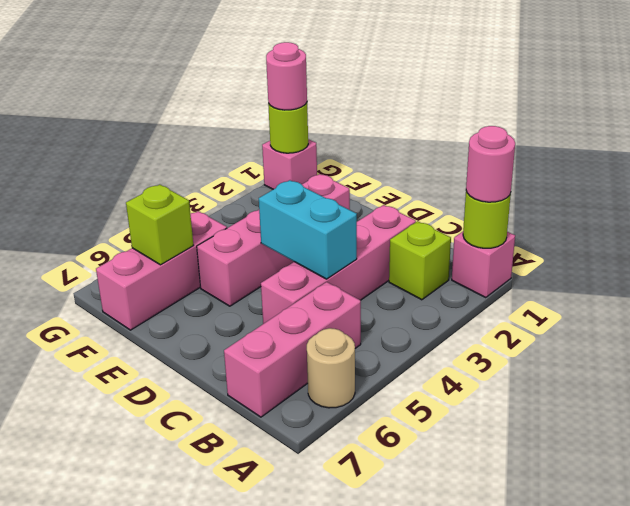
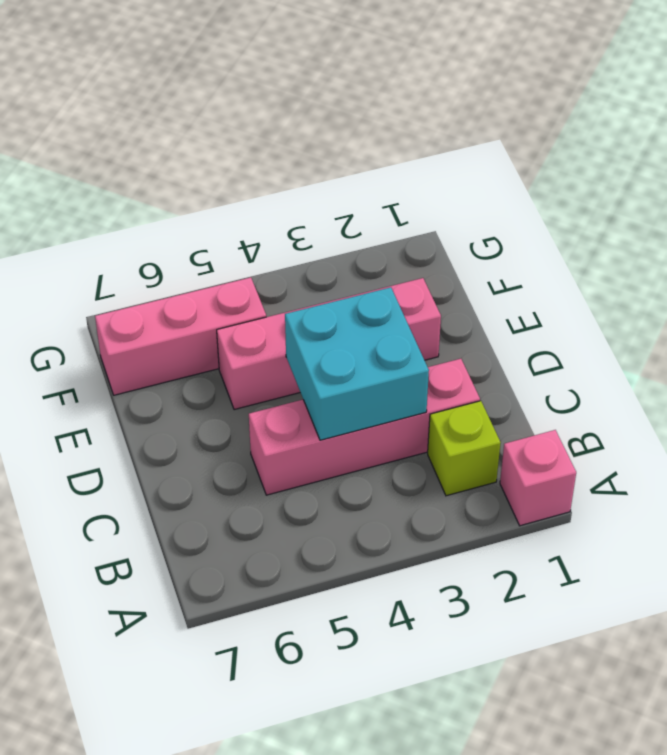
cyan brick C3:D4 level 2 -> cyan brick C4:D4 level 2
none -> tan round brick A6 level 1
none -> pink brick B5:B7 level 1
none -> pink brick G1 level 1

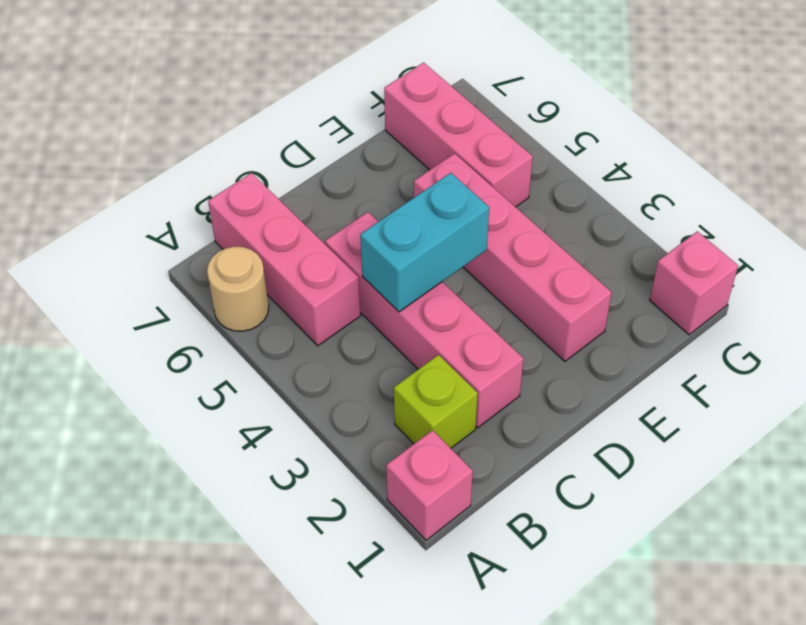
none -> lime round brick A1 level 2
none -> lime brick F6 level 2
none -> lime round brick G1 level 2

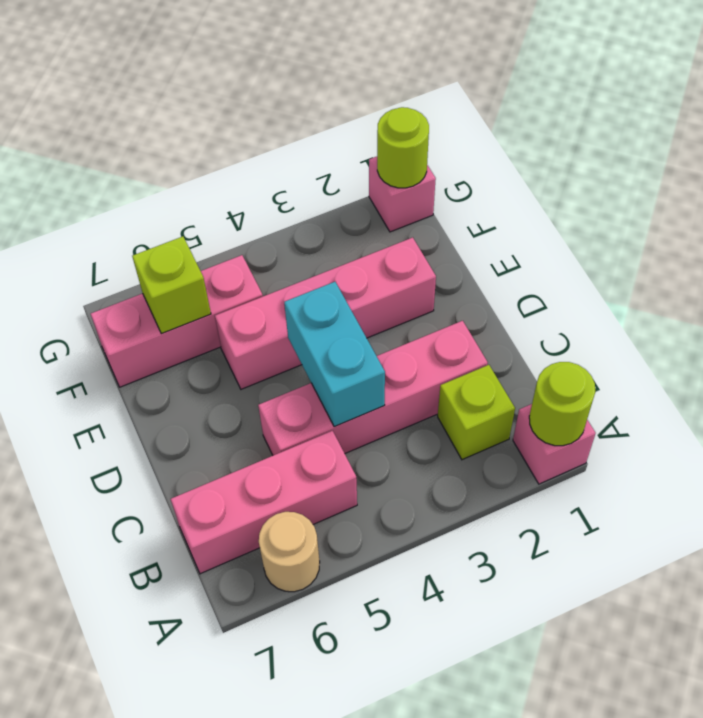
none -> pink round brick A1 level 3
none -> pink round brick G1 level 3

